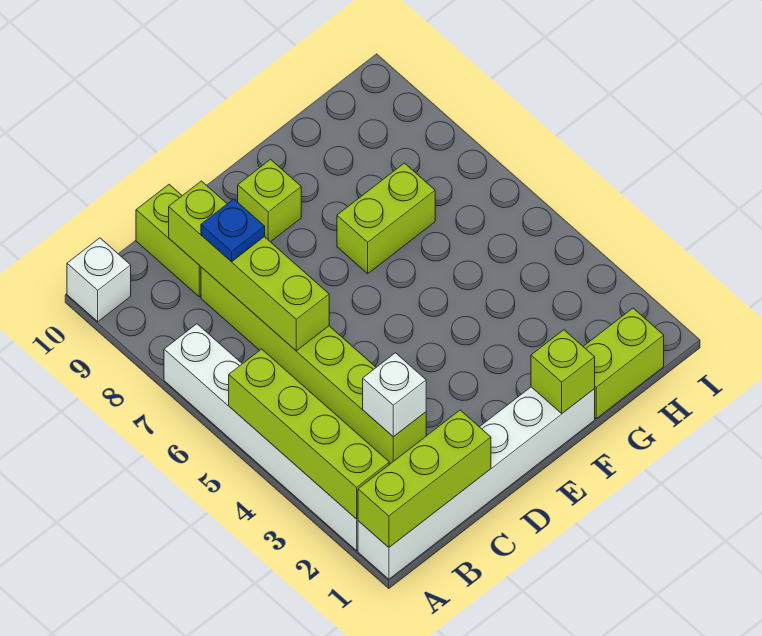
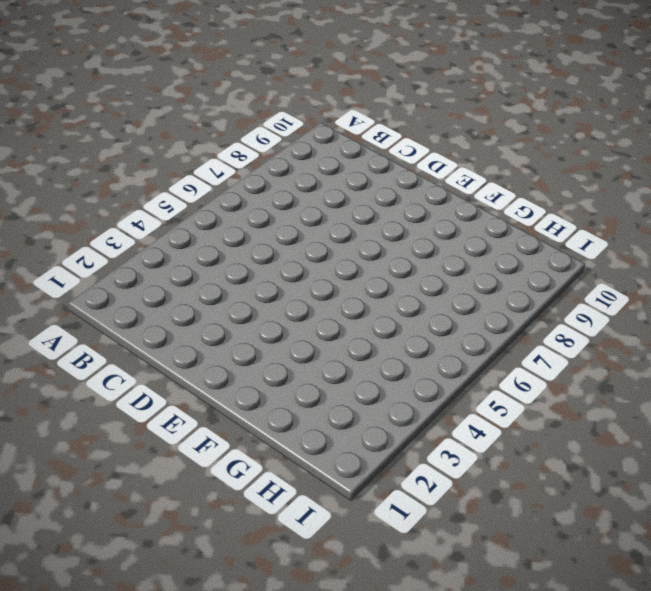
none -> white brick A1:F1 level 1
none -> white brick A2:A7 level 1
none -> white brick A10 level 1

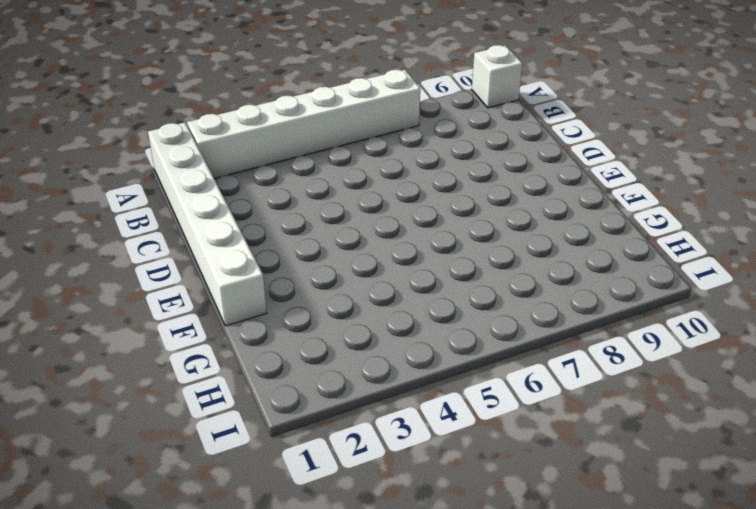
none -> lime brick C3:C8 level 1
none -> lime brick C9:C10 level 1
none -> lime brick E9 level 1

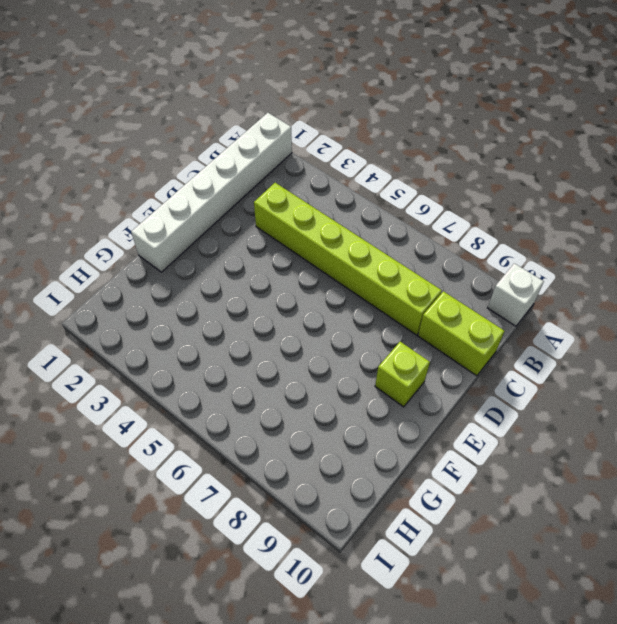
none -> white brick A2:A7 level 1
none -> lime brick F7:G7 level 1
none -> lime brick G1:H1 level 1

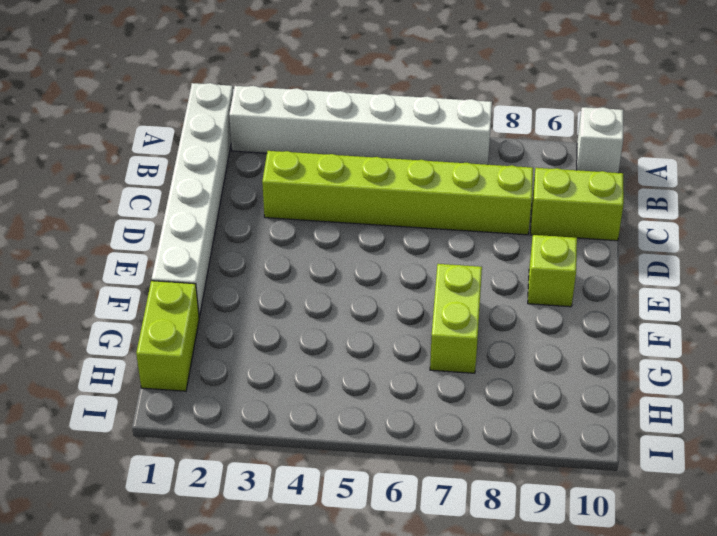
none -> lime brick A1:C1 level 2
none -> lime brick A2:A5 level 2
none -> white brick C3 level 2

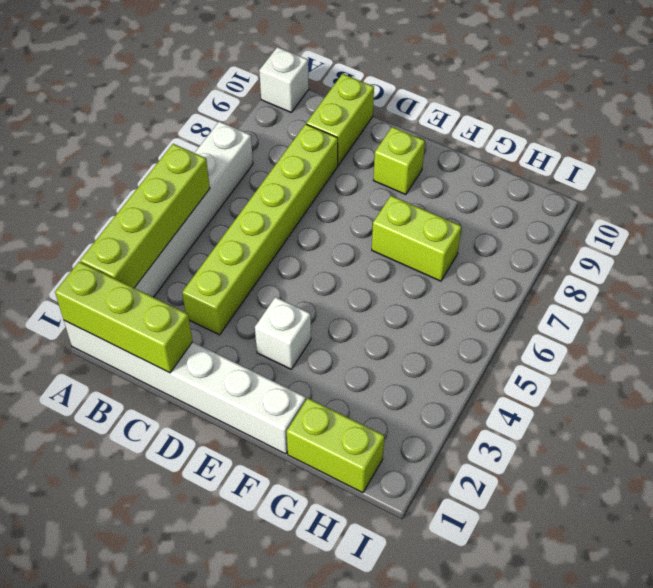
white brick E3 level 1 -> white brick C3 level 2
none -> lime brick C6:C9 level 2
none -> lime brick F1 level 2
none -> blue plate C8 level 3

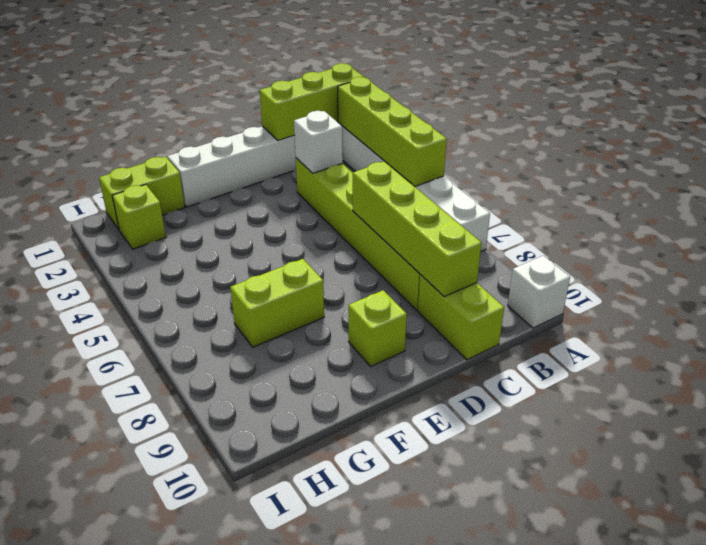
lime brick H2 level 1 -> lime brick F1 level 2
none -> blue plate C8 level 3

